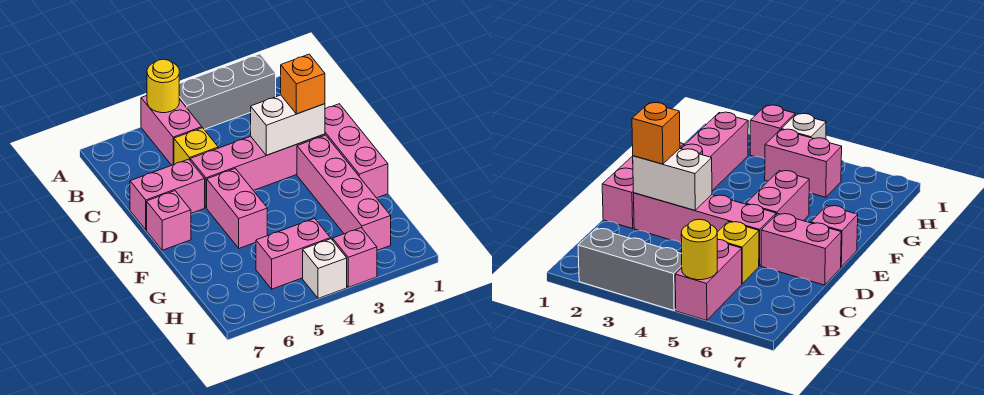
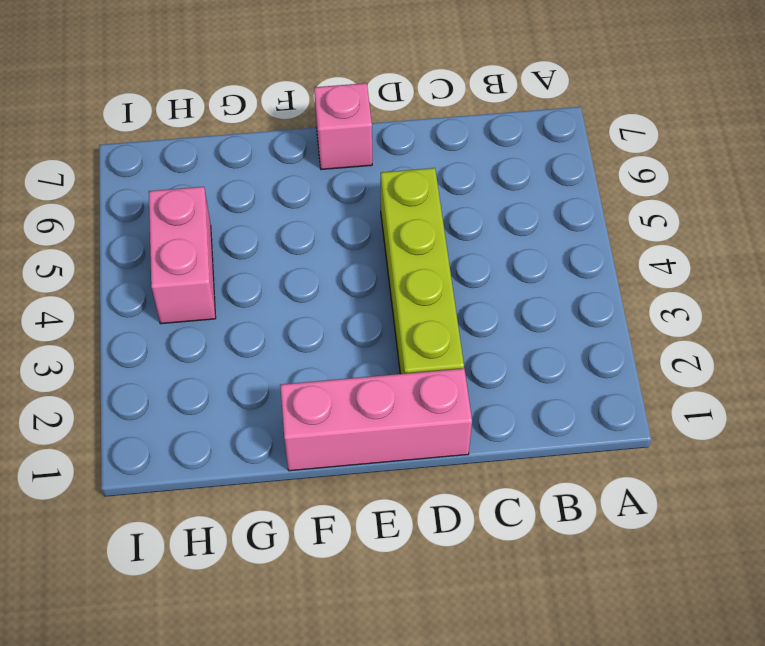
lime brick D2:D5 level 1 -> pink brick D2:D5 level 1
none -> grey brick A2:A4 level 1
none -> pink brick A5:B5 level 1
none -> yellow brick C5 level 1

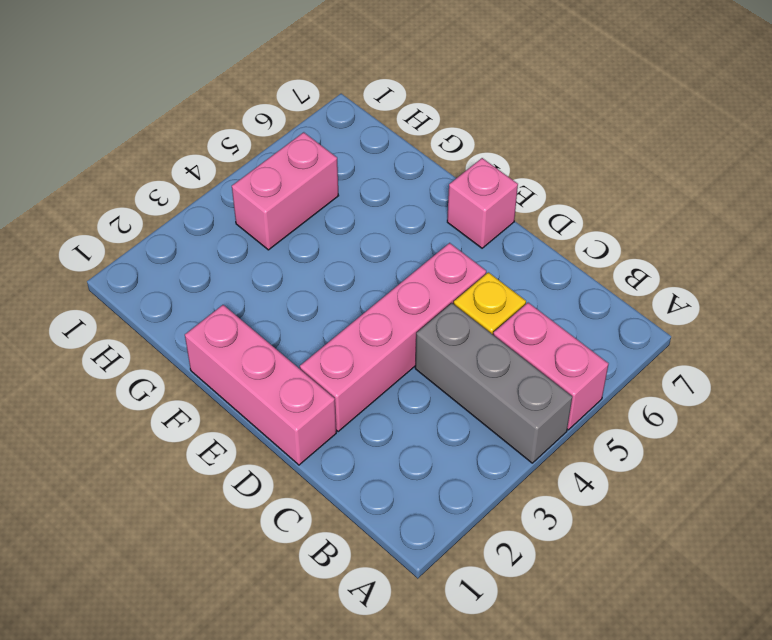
grey brick A4:C4 level 1 -> grey brick A2:A4 level 1
none -> pink brick D6:D7 level 1
none -> pink brick E2:H2 level 1
none -> pink brick E5:F5 level 1

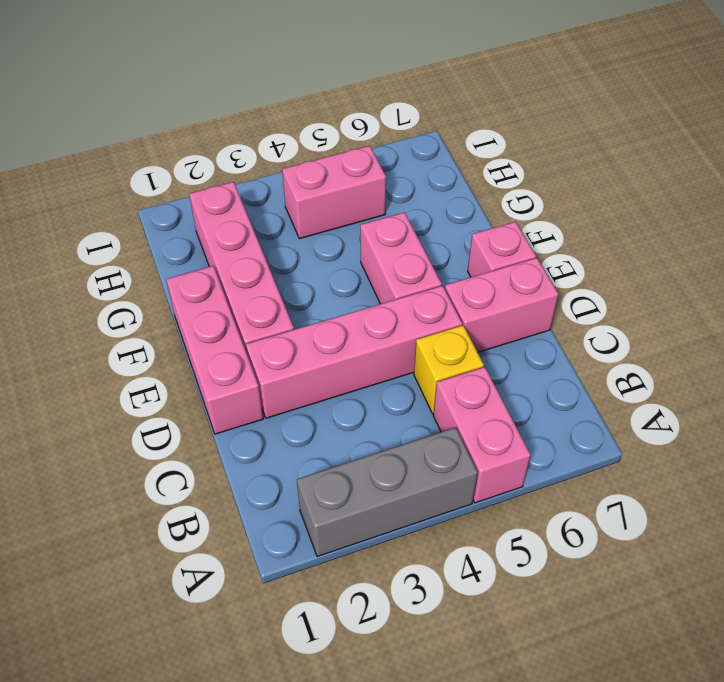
none -> pink brick I3 level 1
none -> white brick I4 level 1
none -> yellow round brick A5 level 2

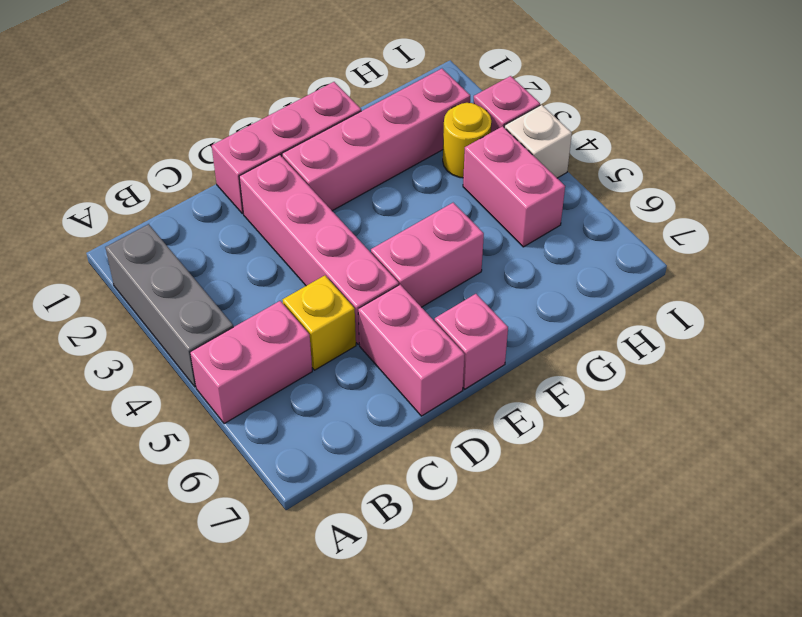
yellow round brick H3 level 1 -> yellow round brick A5 level 2
none -> white brick D2:D3 level 2
none -> orange brick D2 level 3

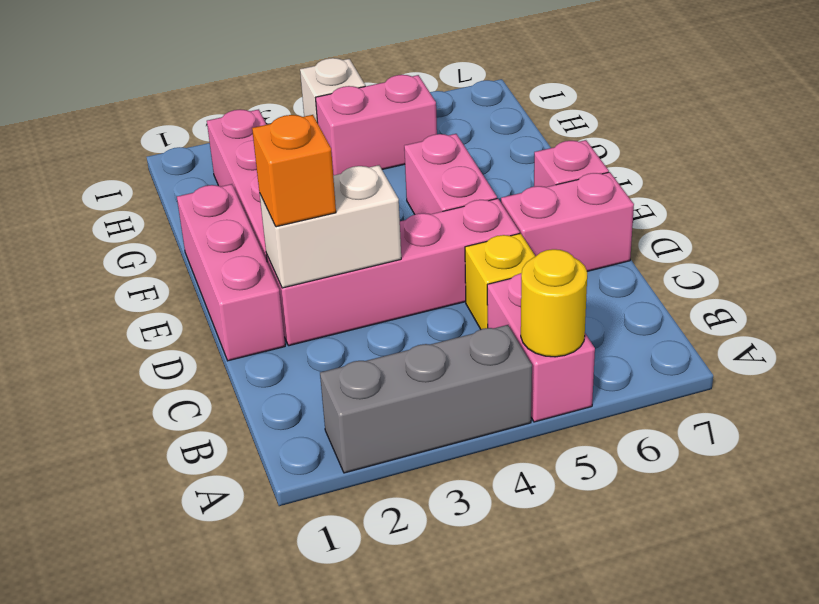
none -> pink brick I3 level 1

